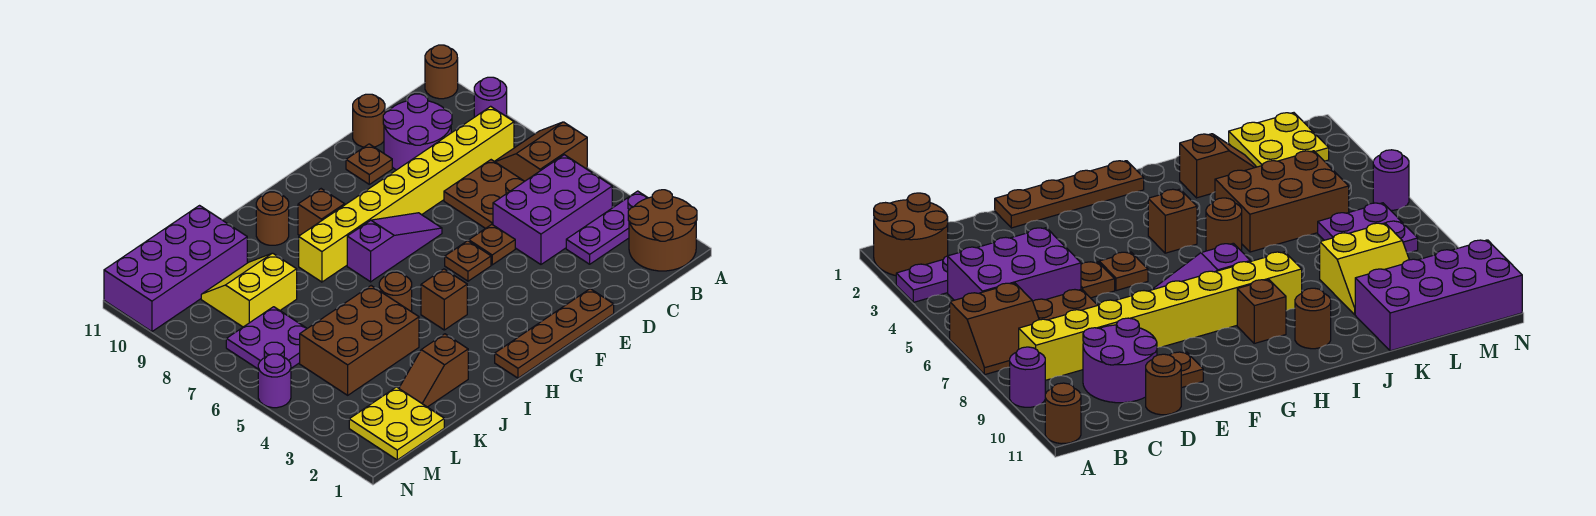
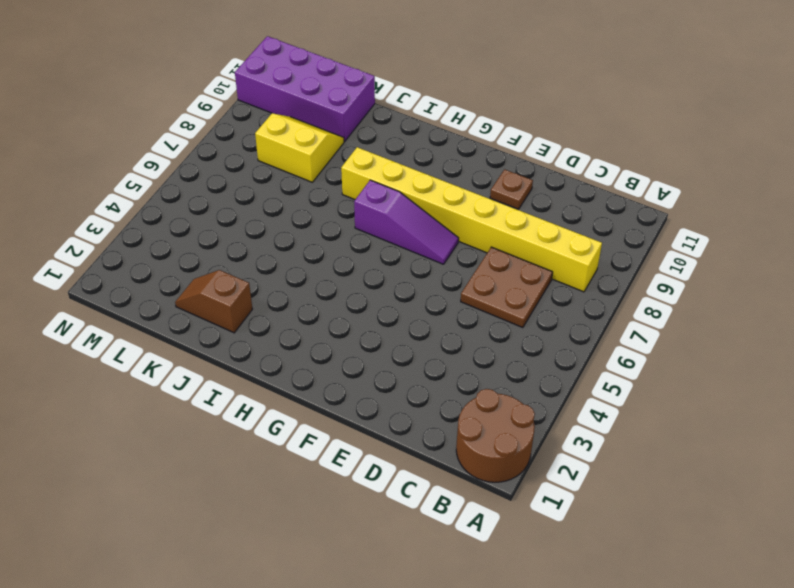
none -> purple plate A3:C3 level 1
none -> brown slope A6:B7 level 1 top 6
none -> purple round brick A9 level 1

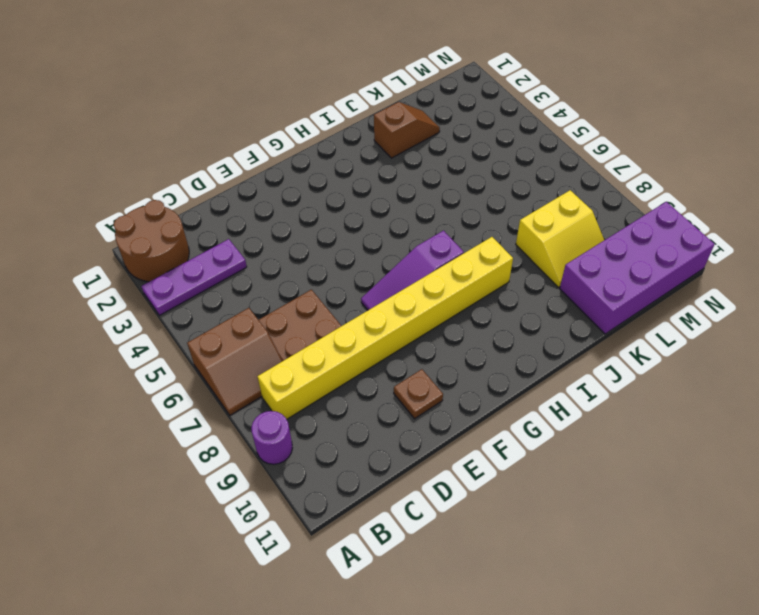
none -> brown round brick A11 level 1
none -> purple brick B4:D5 level 1
none -> purple round brick C9:D10 level 1

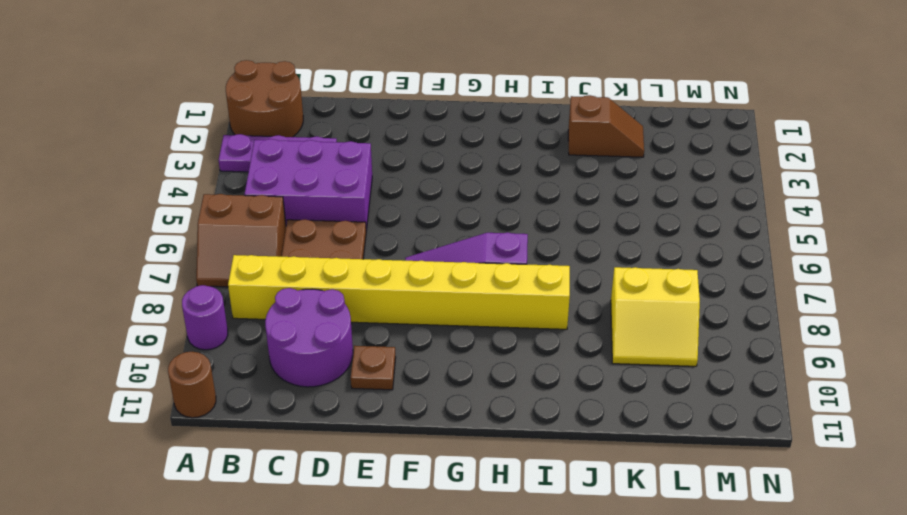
none -> brown round brick D11 level 1
none -> brown plate E1:H1 level 1
none -> brown plate E5 level 1

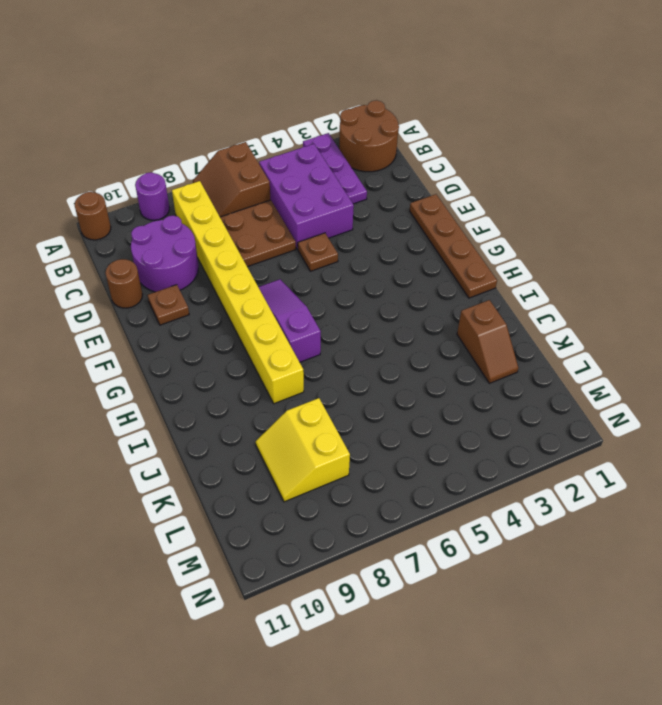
none -> brown plate F5 level 1
none -> brown brick H4 level 1
none -> brown brick H9 level 1

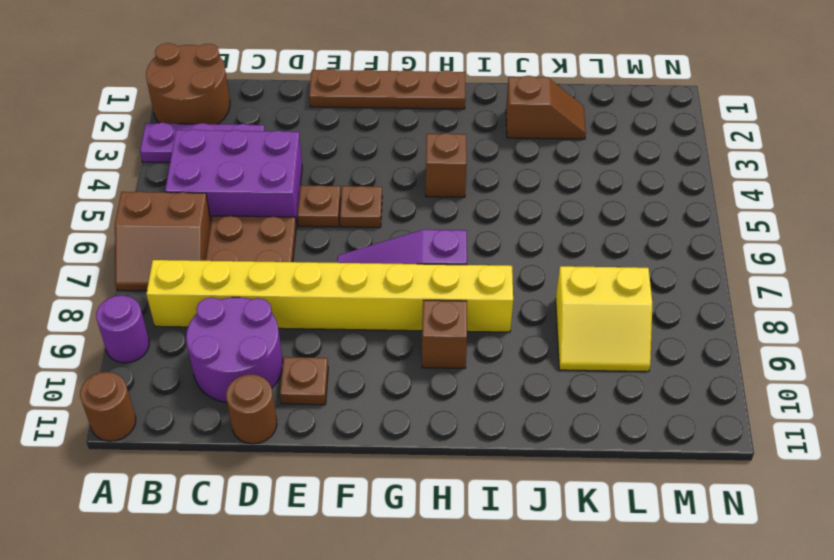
none -> brown round brick I5 level 1
none -> brown round brick I10 level 1
none -> brown brick J4:L5 level 1

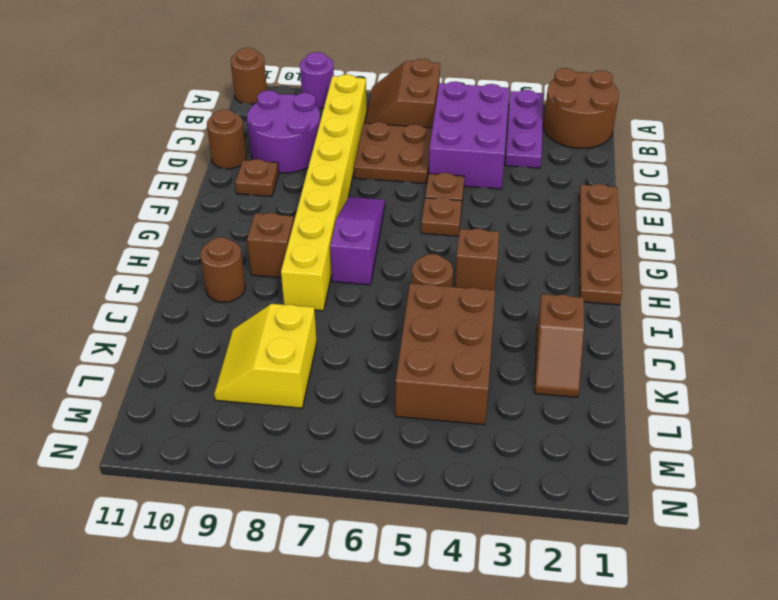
none -> purple brick K10:N11 level 1
none -> yellow plate L1:M2 level 1
none -> purple plate L6:M7 level 1

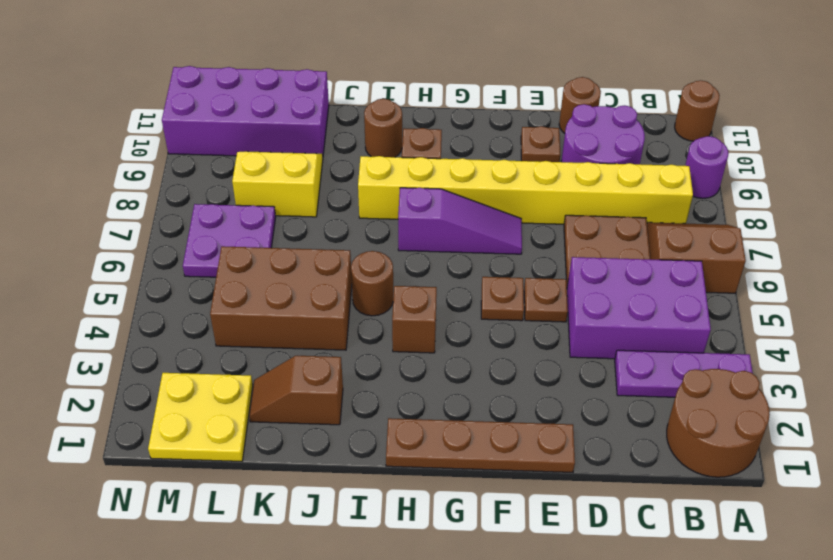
none -> purple round brick N5 level 1

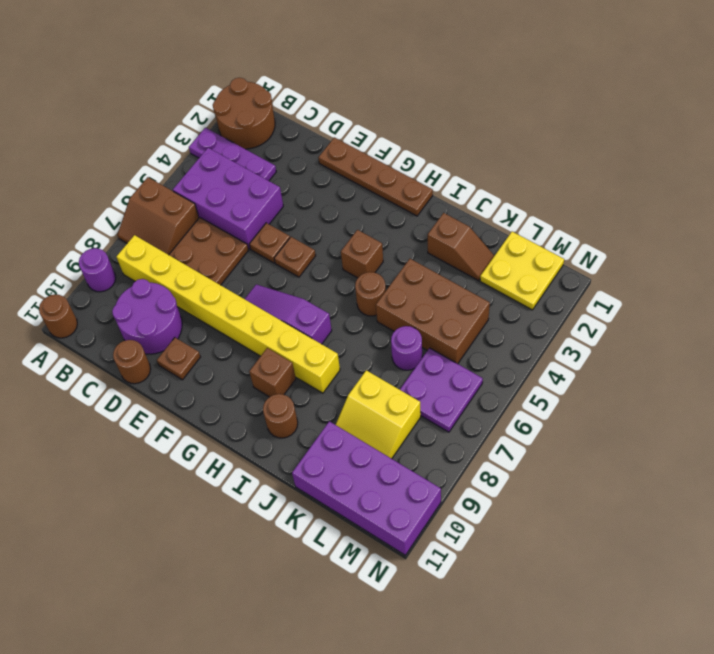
purple round brick K6 level 1 -> purple round brick N5 level 1

